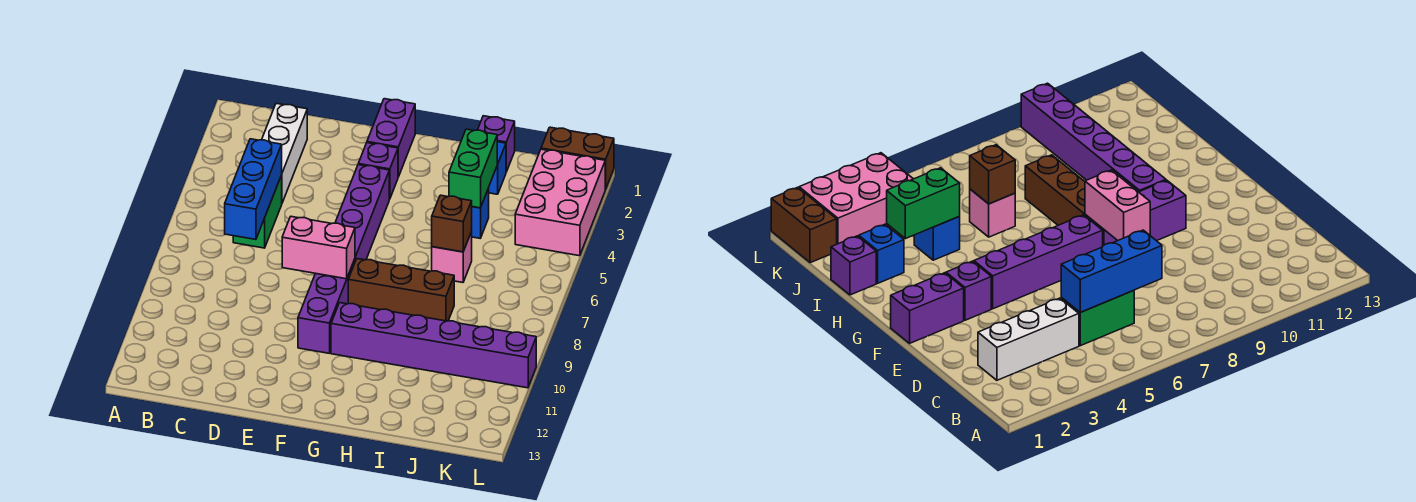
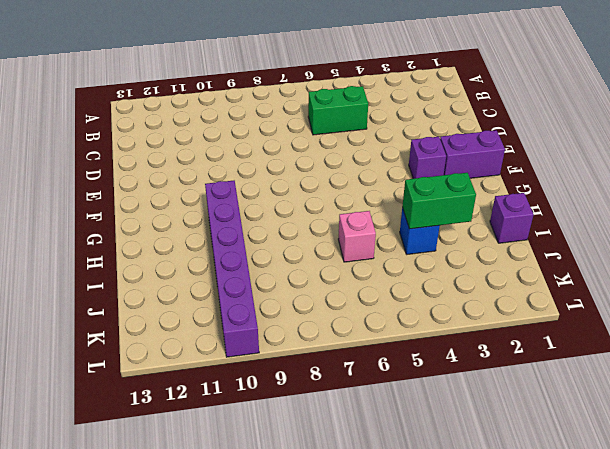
none -> white brick C2:C4 level 1
none -> purple brick F4:F7 level 1
none -> purple brick F8:F10 level 1

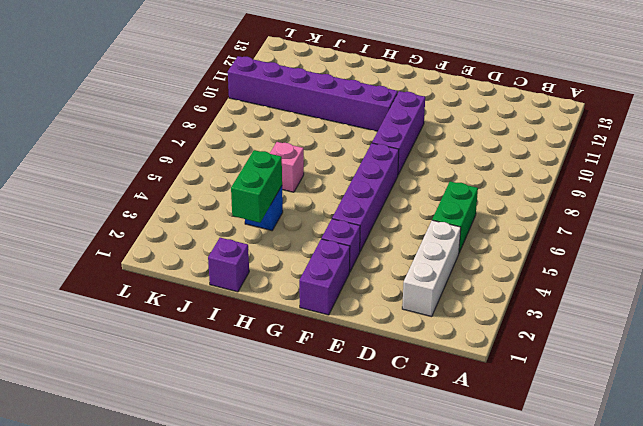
none -> brown brick G8:I8 level 1
none -> blue brick I2 level 1
none -> brown brick K1:L1 level 1

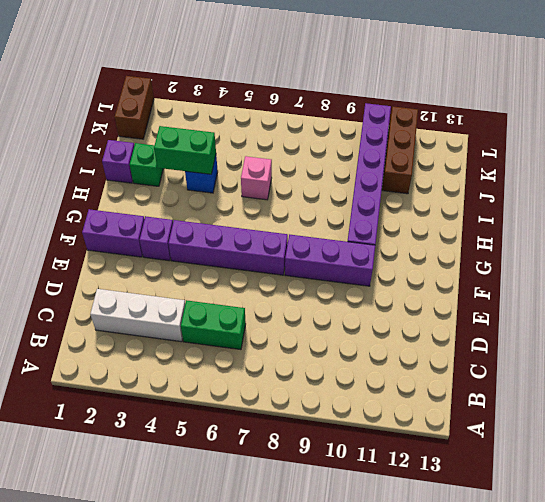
green brick I2 level 1 -> blue brick I2 level 1
brown brick J11:L11 level 1 -> brown brick G8:I8 level 1
none -> pink brick K2:L4 level 1
none -> blue brick C5:C7 level 2
none -> pink brick E8:F8 level 2

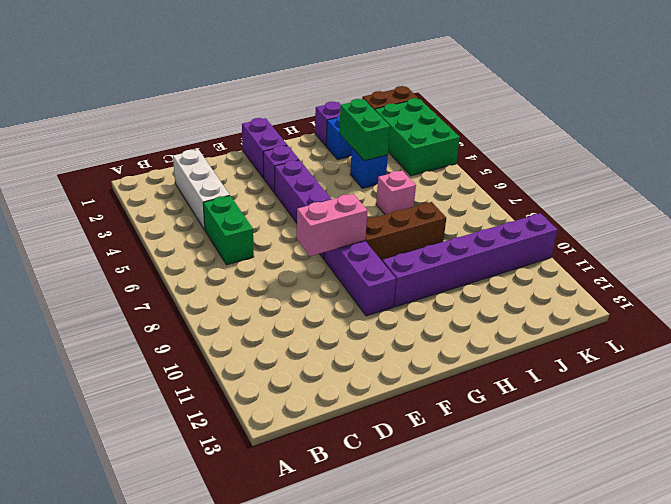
green brick K2:L4 level 1 -> pink brick K2:L4 level 1
none -> blue brick C5:C7 level 2
none -> brown brick I6 level 2

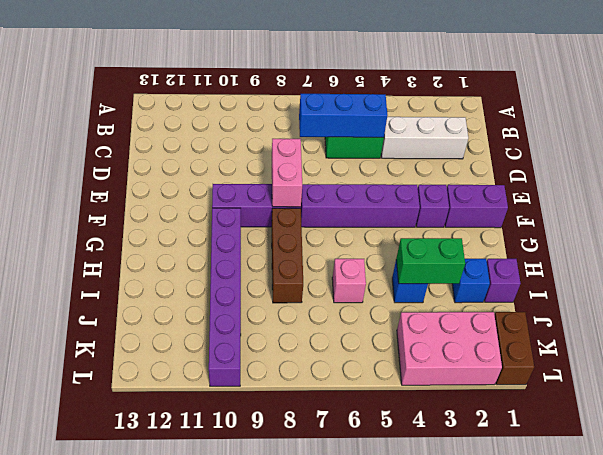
none -> brown brick I6 level 2

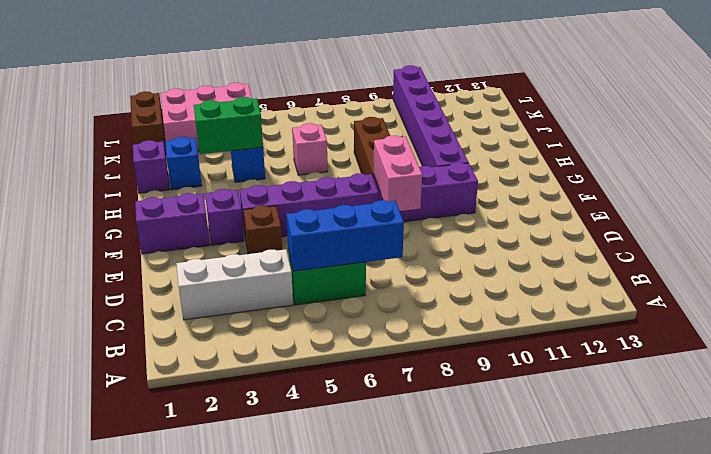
brown brick E4 level 1 -> brown brick I6 level 2

